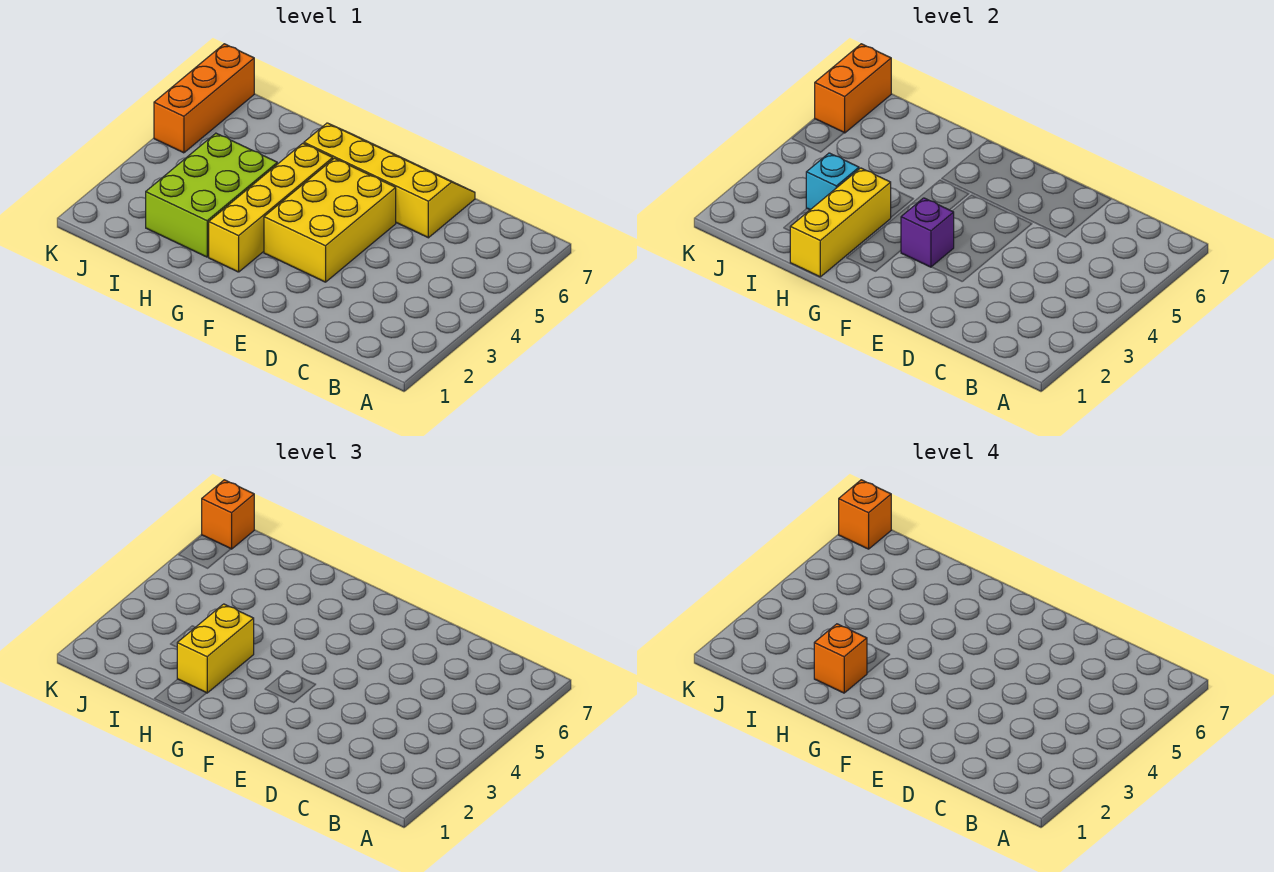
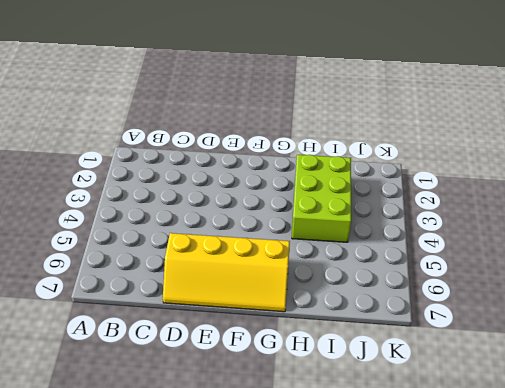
none -> yellow brick E3:F5 level 1
none -> yellow brick G2:G5 level 1
none -> orange brick K5:K7 level 1

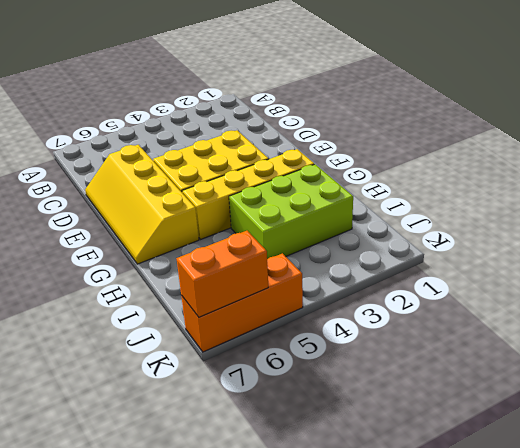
none -> purple brick F3 level 2
none -> yellow brick H1:H3 level 2
none -> cyan brick I3 level 2

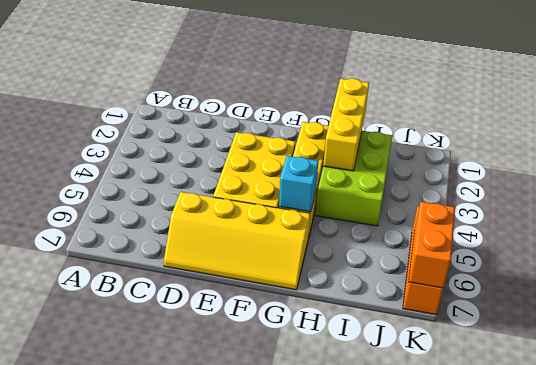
cyan brick G5 level 2 -> cyan brick I3 level 2
none -> purple brick F3 level 2
none -> yellow brick H2:H3 level 3
none -> orange brick K7 level 3

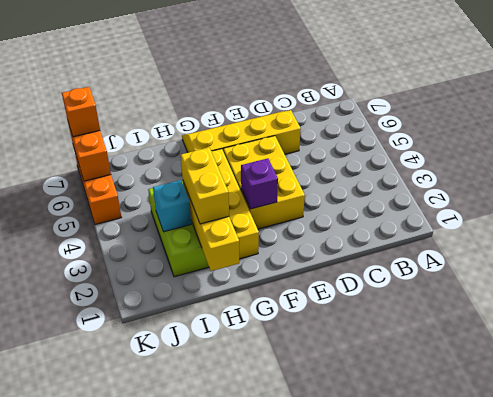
none -> orange brick H2 level 4
none -> orange brick K7 level 4

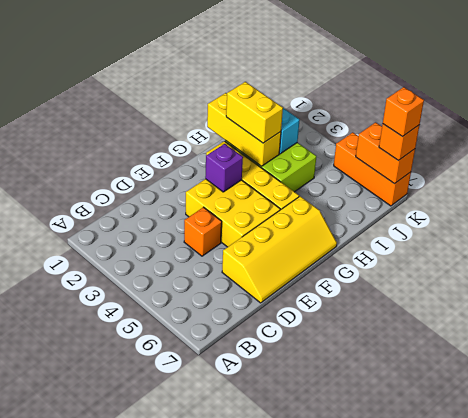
orange brick D4 level 1 -> orange brick H2 level 4

